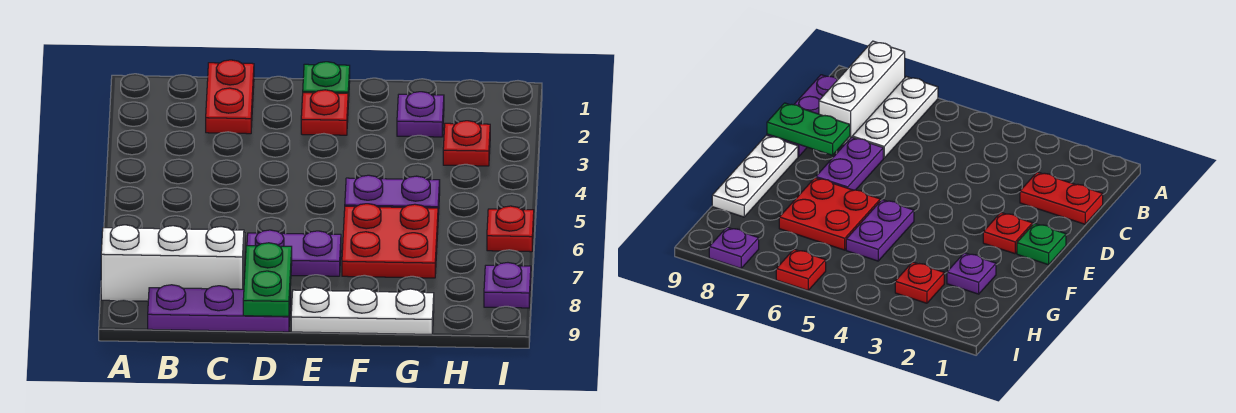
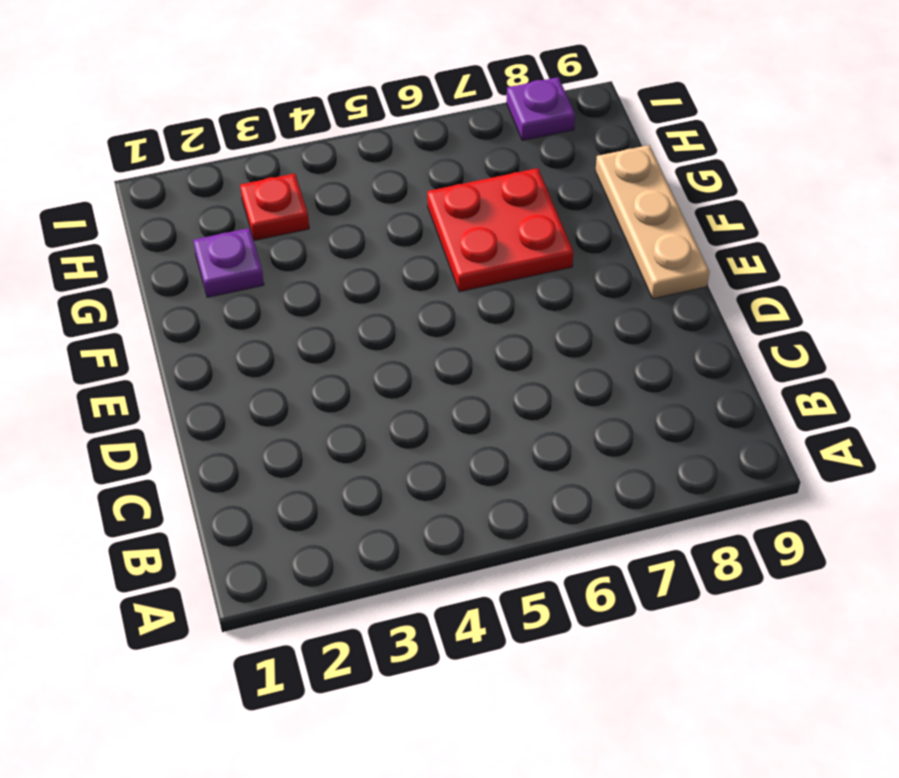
tan plate E9:G9 level 1 -> white plate E9:G9 level 1
none -> white plate A7:C7 level 1
none -> white brick A8:C8 level 1
none -> purple plate B9:D9 level 1

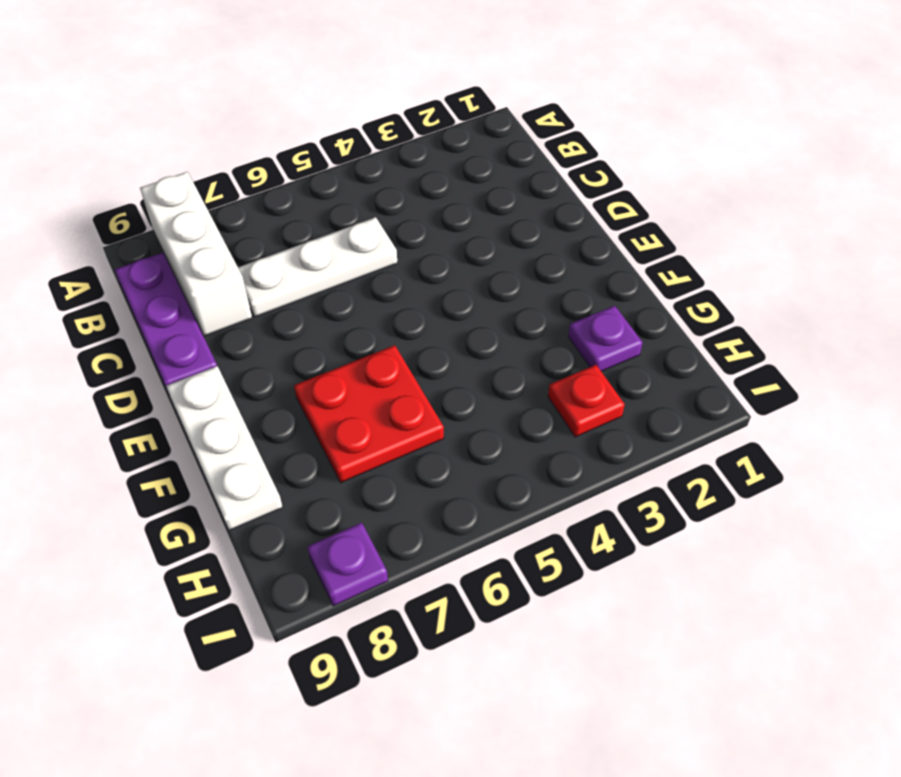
white plate C5:C7 level 1 -> white plate A7:C7 level 1
none -> red plate C1:C2 level 1
none -> purple plate D7:E7 level 1
none -> green plate E1 level 1

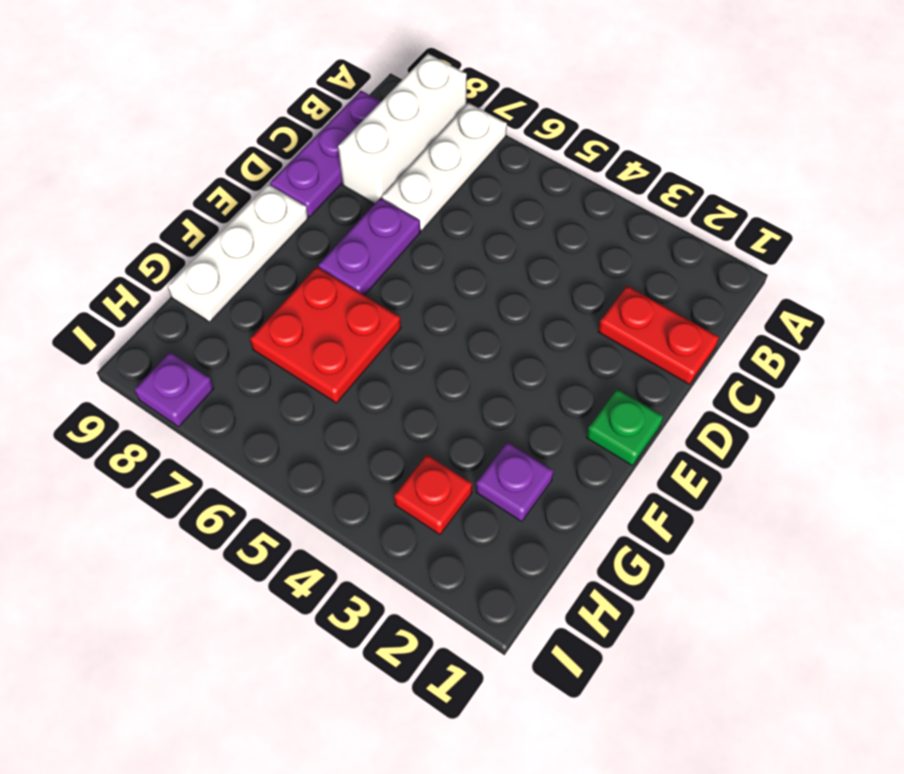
none -> red plate E2 level 1
none -> purple plate F5:G5 level 1
none -> red plate I6 level 1

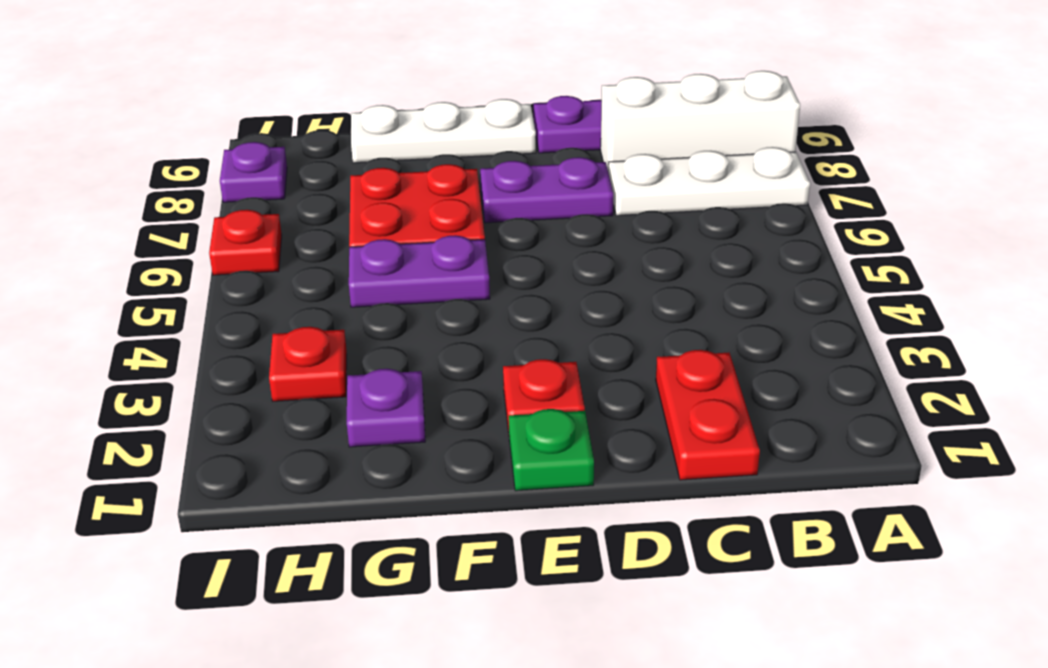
none -> green plate D8:D9 level 2

